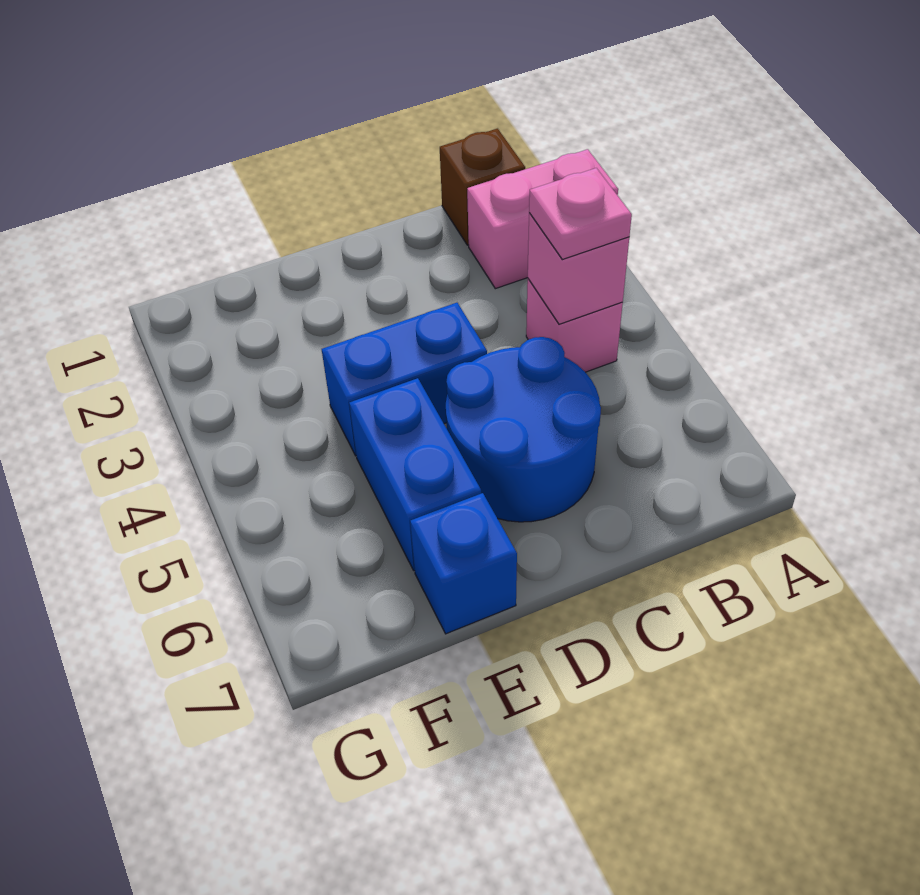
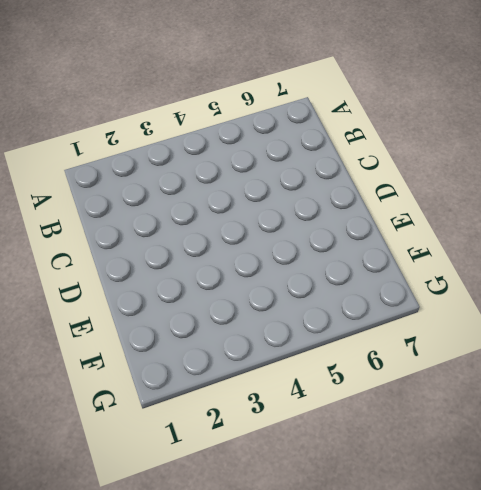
none -> pink brick A2:B2 level 1
none -> brown brick B1 level 1

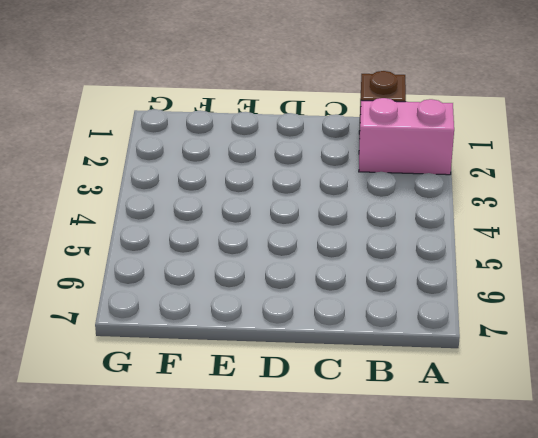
none -> pink brick B4 level 1
none -> blue round brick C5:D6 level 1

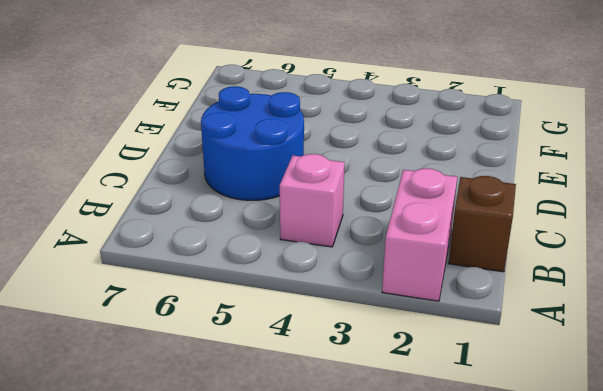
none -> blue brick D4:E4 level 1
none -> blue brick E5:E6 level 1

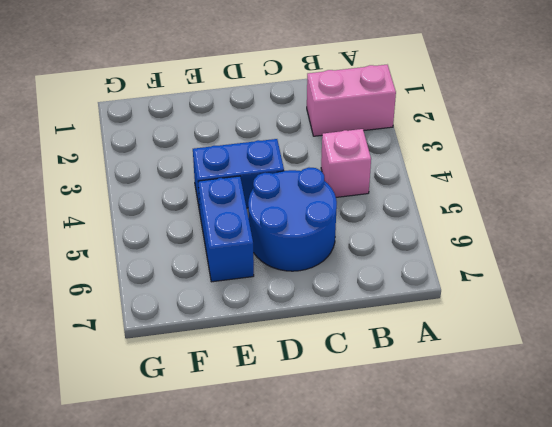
none -> brown brick B1 level 1
none -> blue brick E7 level 1

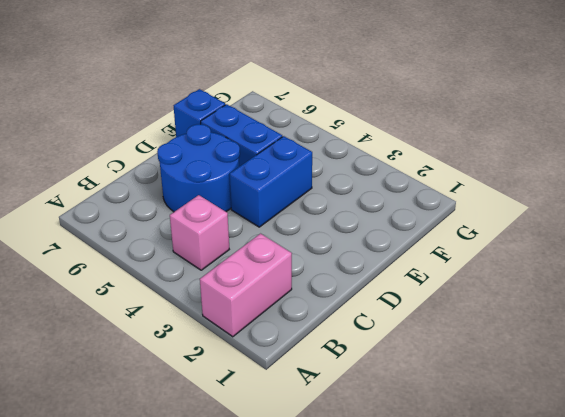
none -> brown brick B1 level 1
none -> pink brick B4 level 2

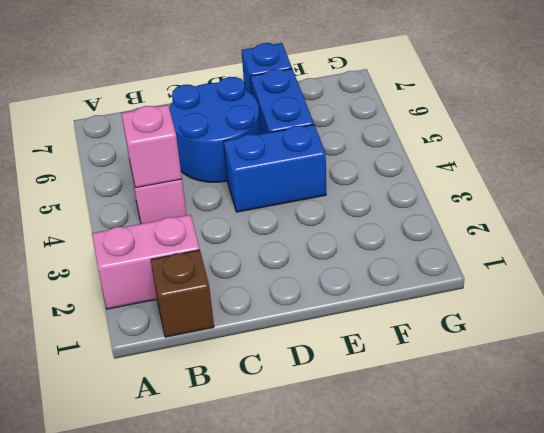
none -> pink plate B4 level 3

